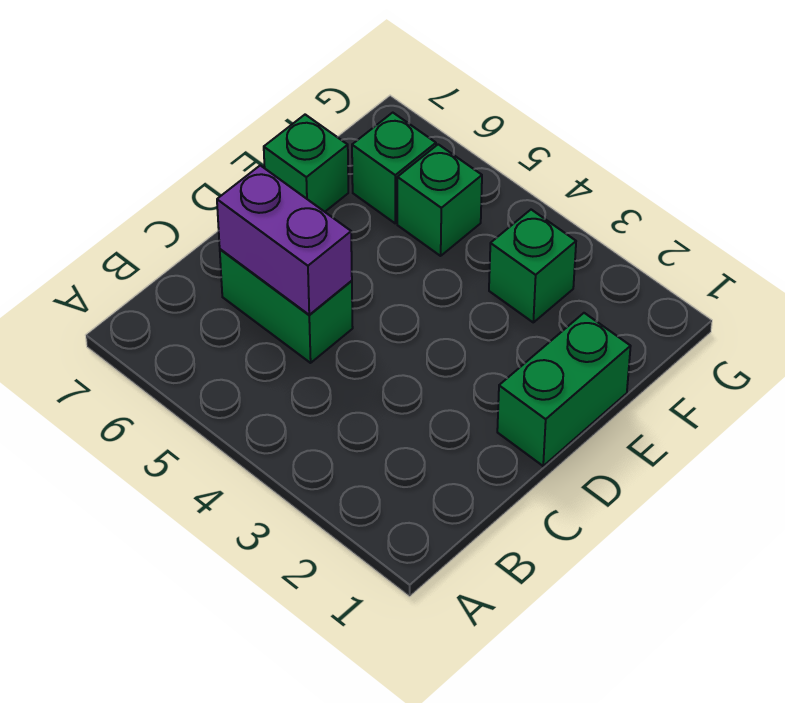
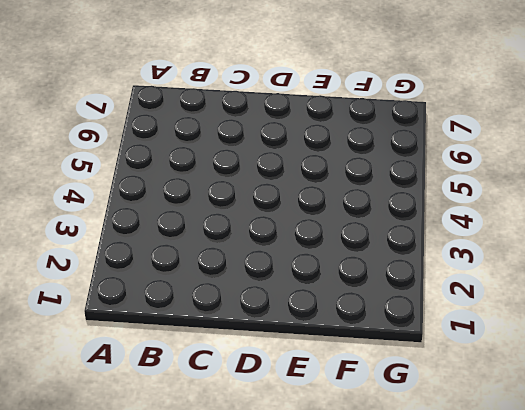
none -> green brick C5:C6 level 1
none -> green brick D1:E1 level 1

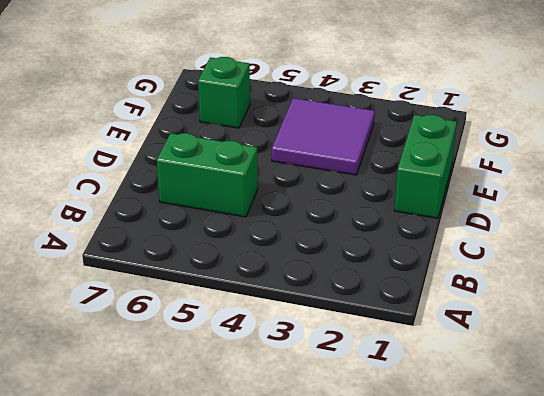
purple tile E3:F4 level 1 -> green brick F3 level 1
none -> green brick E7 level 1
none -> green brick F5 level 1

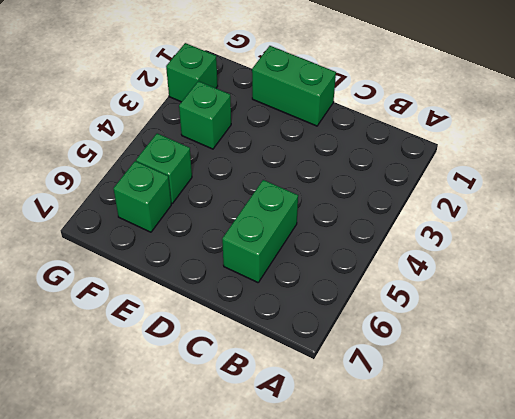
green brick G2 level 1 -> green brick E7 level 1
none -> purple brick C5:C6 level 2

